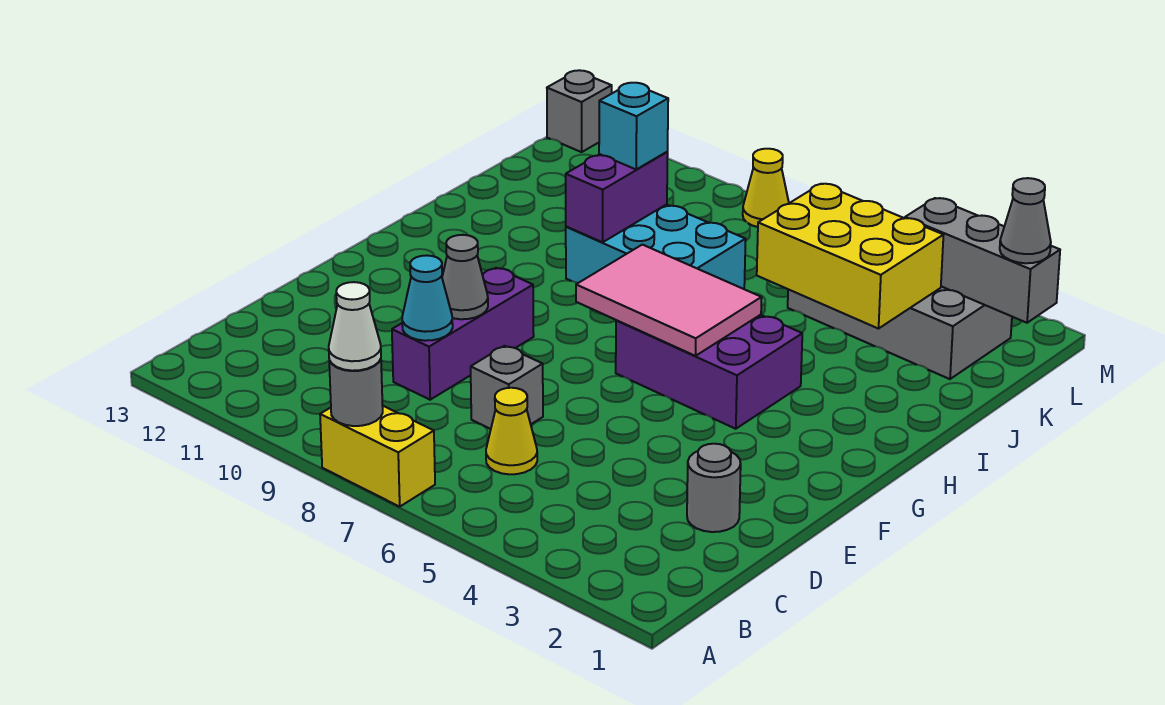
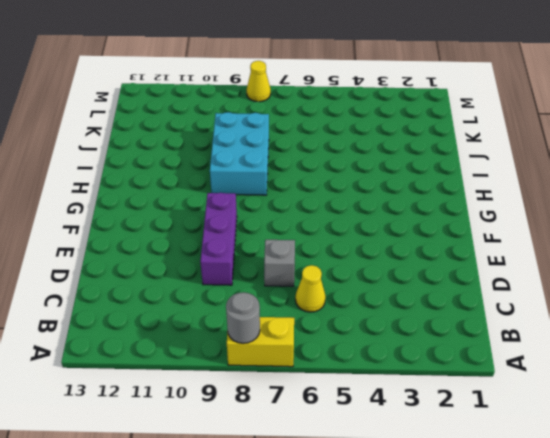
cyan brick H8:J9 level 1 -> cyan brick I7:J9 level 1
none -> grey round brick D2 level 1
none -> purple brick G4:H6 level 1
none -> grey brick K2:L5 level 1

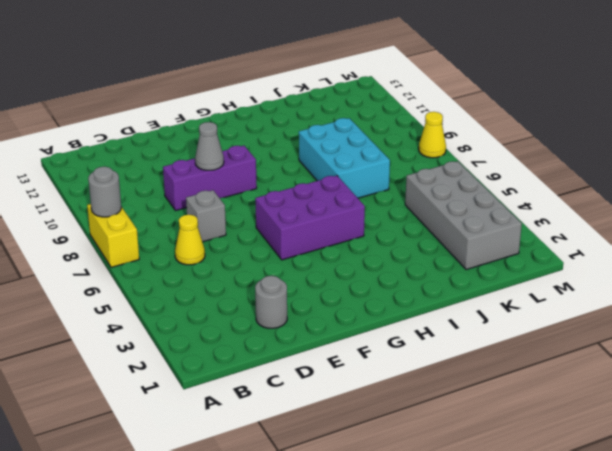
purple brick F5:H6 level 1 -> purple brick G4:H6 level 1
none -> grey brick M13 level 1
none -> cyan cone D9 level 2
none -> pink tile G5:H7 level 2

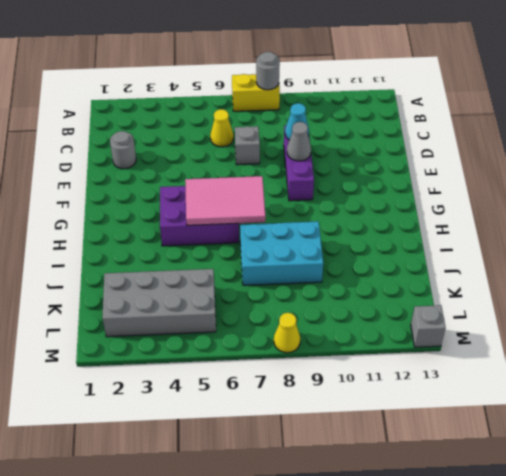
none -> purple brick I9:J9 level 2
none -> yellow brick J3:K5 level 2
none -> grey brick L1:L3 level 2

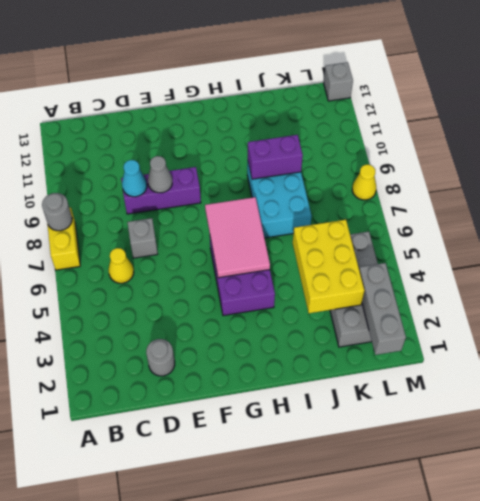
none -> white cone A8 level 3
none -> cyan brick J9 level 3
none -> grey cone L1 level 3

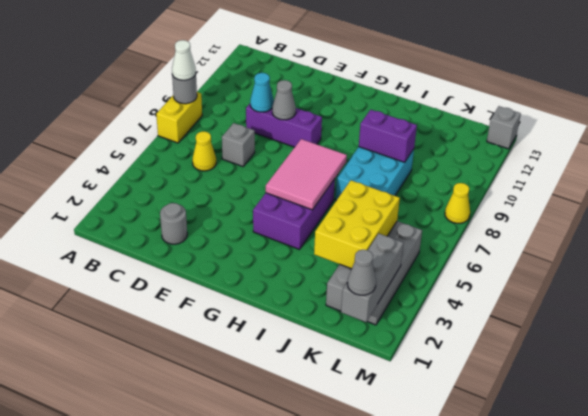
none -> cyan brick J9 level 3

